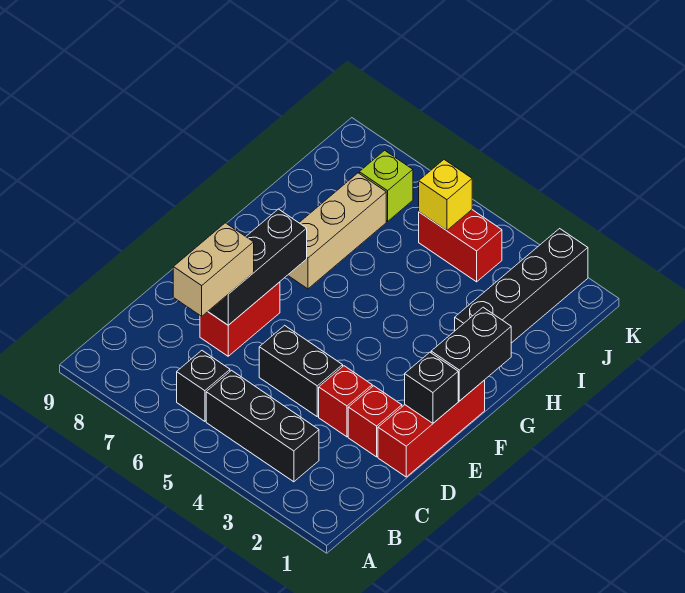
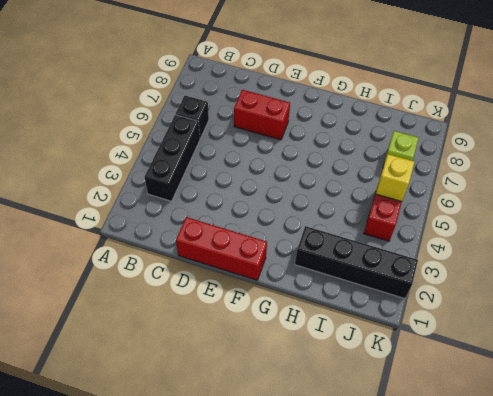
none -> red brick D2 level 1
none -> red brick D3 level 1
none -> black brick D4:D5 level 1

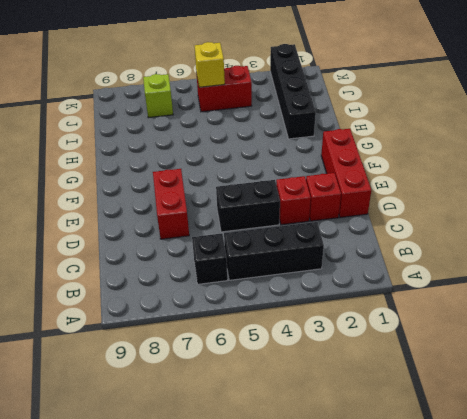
none -> tan brick G7:I7 level 1
none -> black brick D7:F7 level 2
none -> black brick E1 level 2

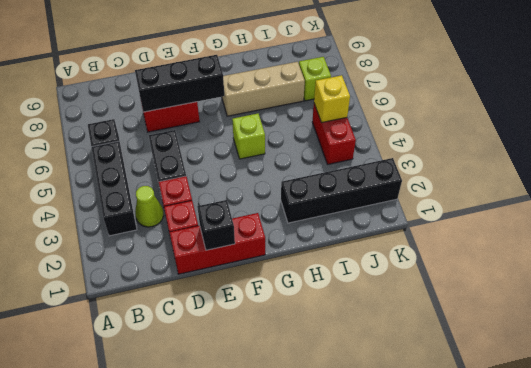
lime cone C3 level 1 -> none
lime brick G5 level 1 -> none
none -> black brick F1:G1 level 2
none -> tan brick C7:D7 level 3

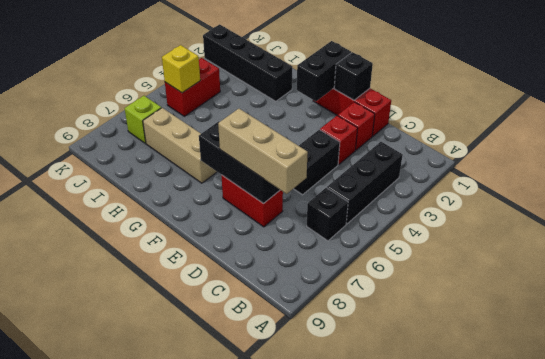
tan brick C7:E7 level 3 -> tan brick C7:D7 level 3
black brick F1:F2 level 2 -> black brick F1:G1 level 2

